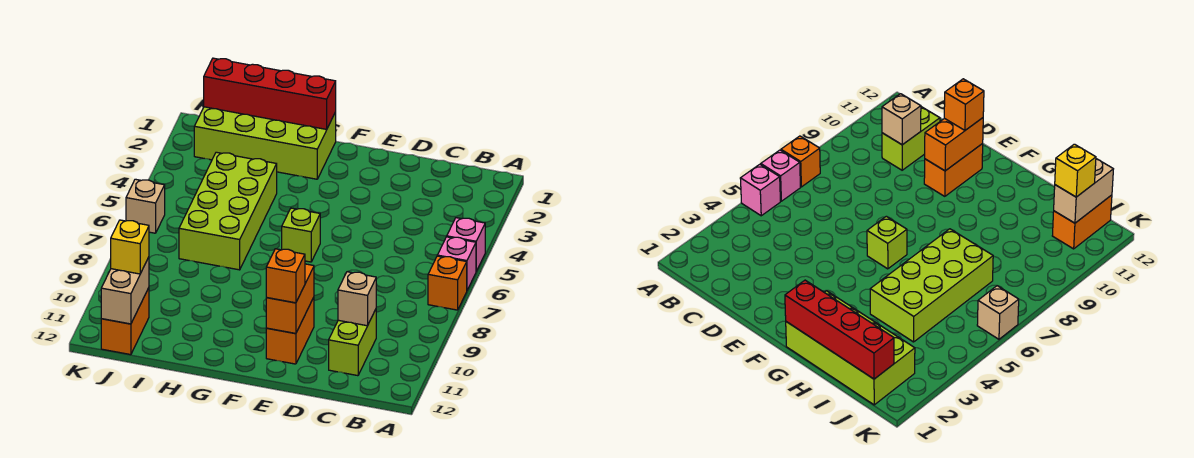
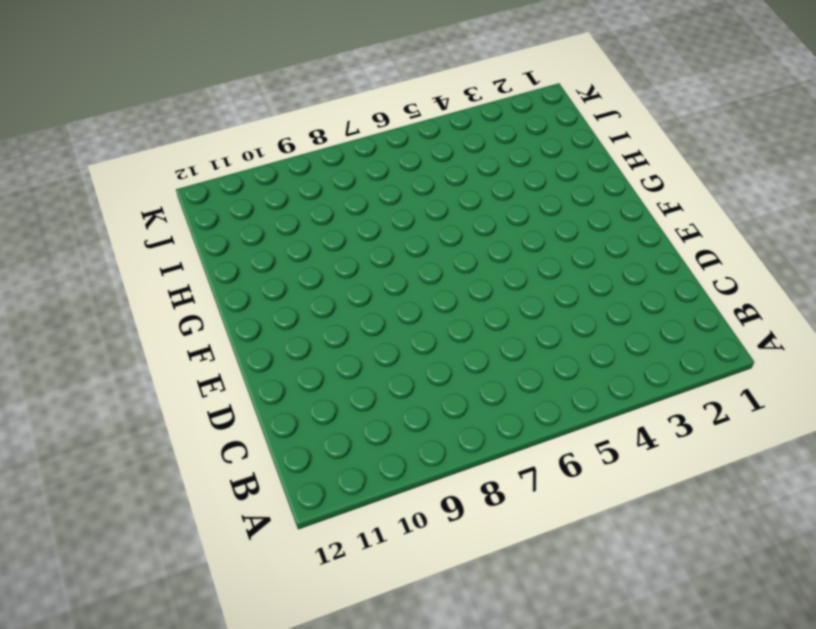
none -> pink brick A5 level 1
none -> pink brick A6 level 1
none -> orange brick A7 level 1

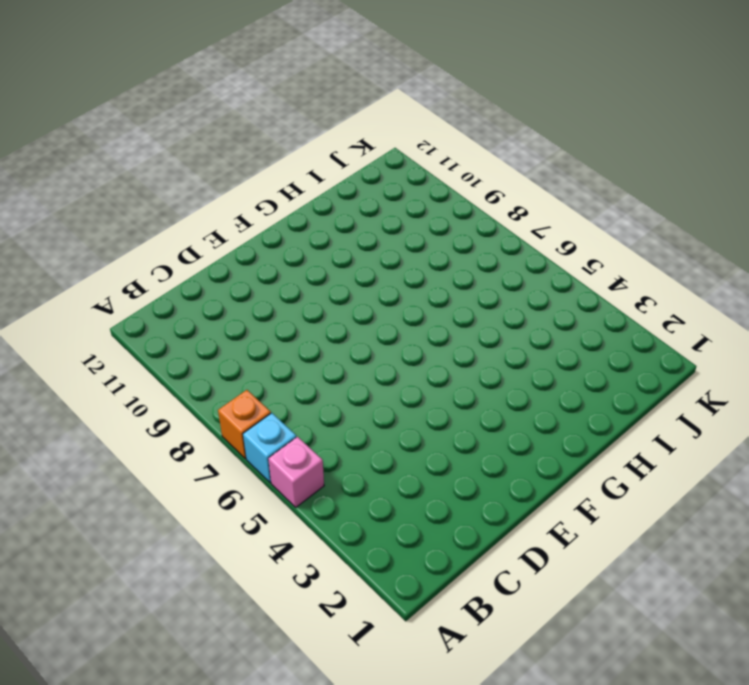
cyan brick A6 level 1 -> pink brick A6 level 1
none -> lime brick C10:C11 level 1
none -> orange brick E10:E11 level 1
none -> lime brick F6 level 1

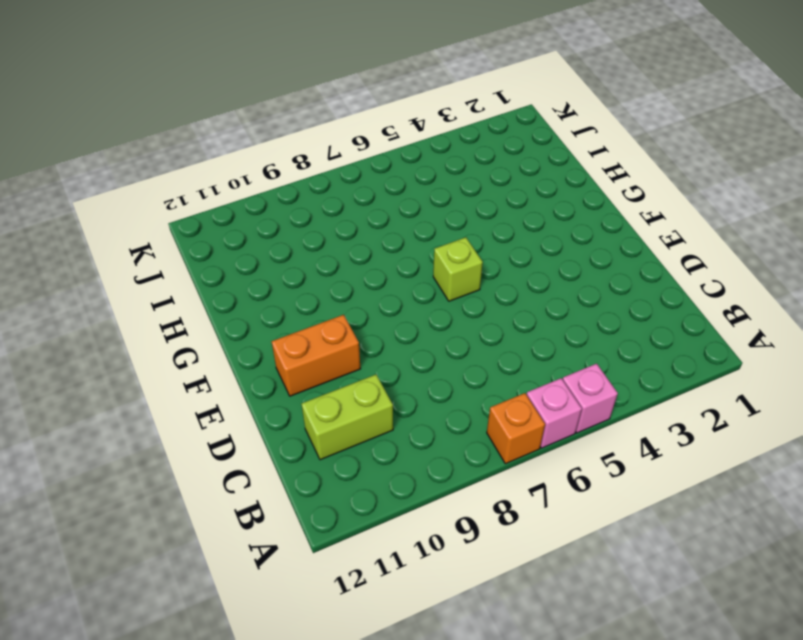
none -> lime brick G1:J2 level 1
none -> lime brick H4:I7 level 1
none -> orange brick J11:J12 level 1

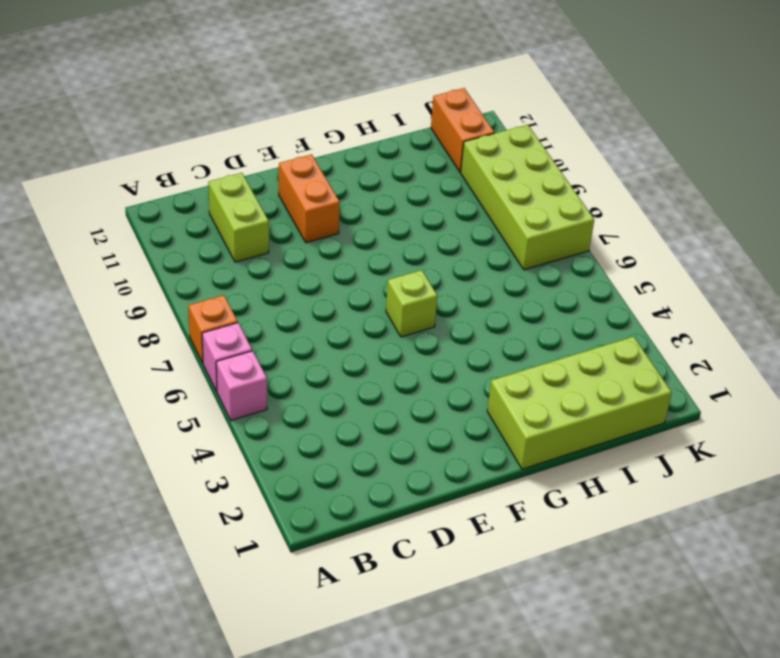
lime brick J7:K10 level 1 -> lime brick H4:I7 level 1
none -> tan brick K6 level 1
none -> tan brick C10 level 2
none -> orange brick E10:E11 level 2

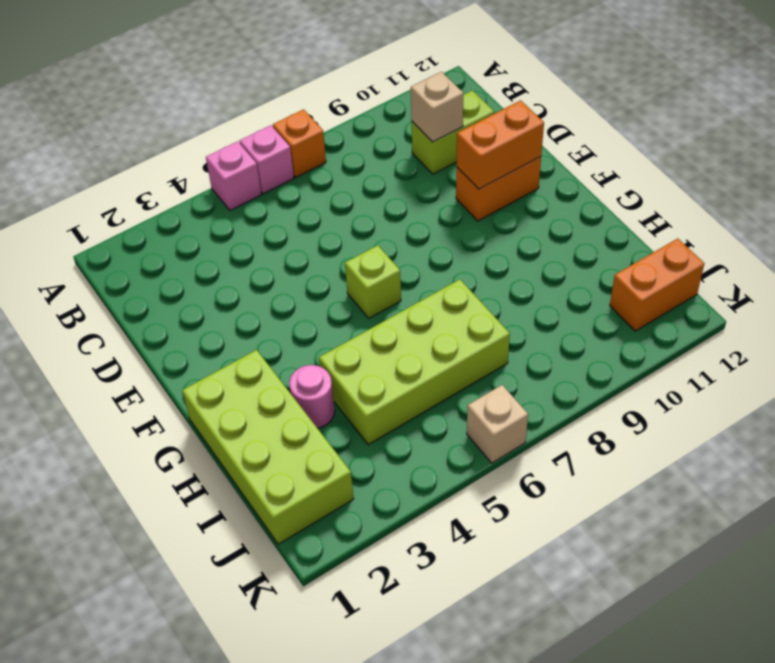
pink round brick H3 level 1 -> none
none -> red brick G1:J1 level 2
none -> tan brick J11:J12 level 2
none -> orange brick E11 level 3

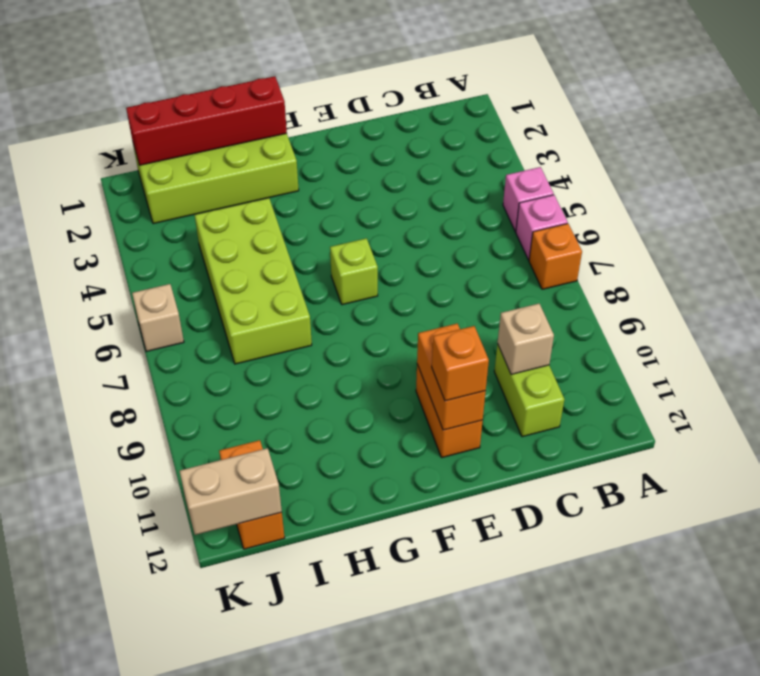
tan brick J12:K12 level 2 -> tan brick J11:J12 level 2
none -> yellow brick J11 level 3

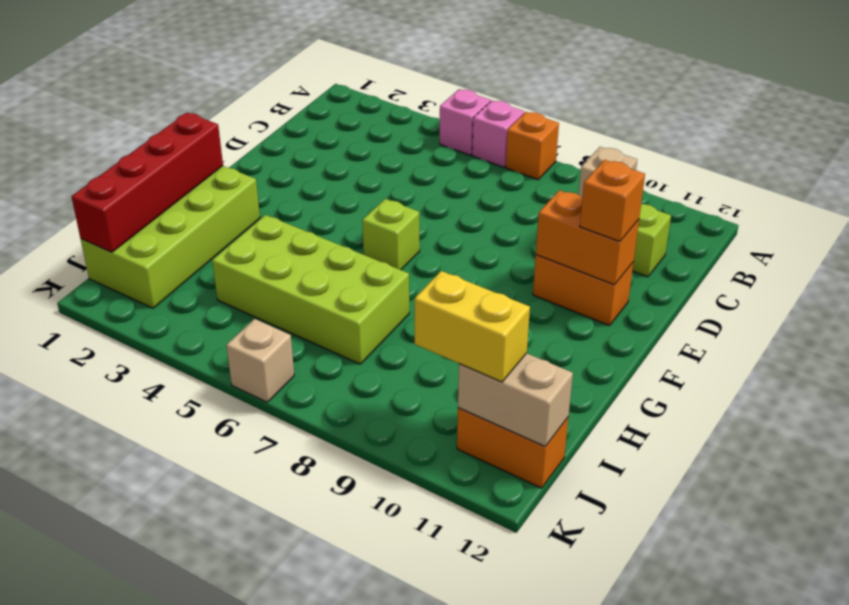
yellow brick J10:J11 level 3 -> yellow brick J11 level 3

